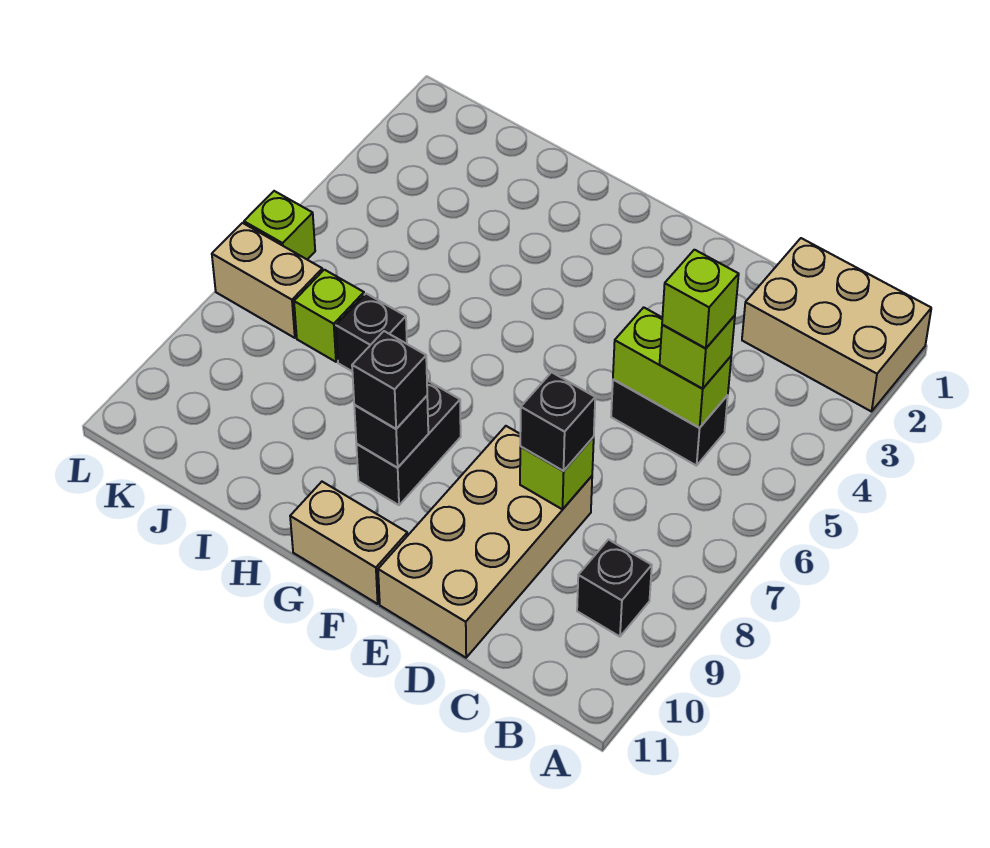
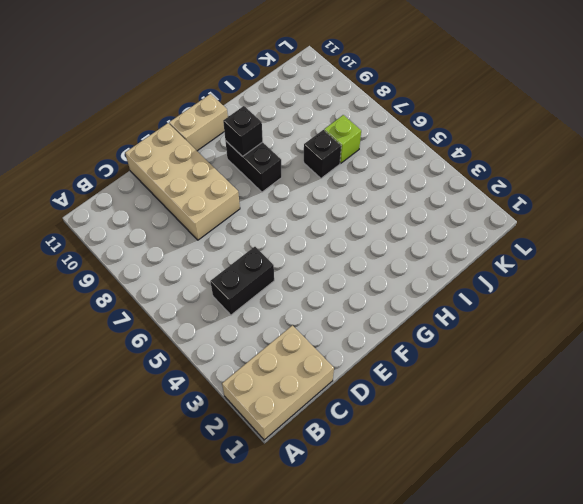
none -> black brick B9 level 1
none -> tan brick K7:L7 level 1
none -> lime brick L6 level 1

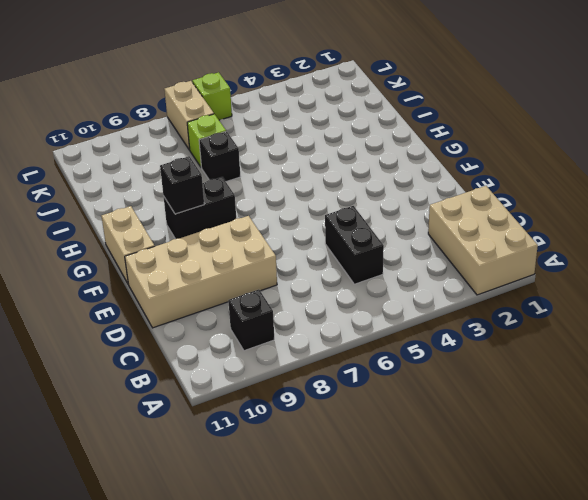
none -> lime brick C5:D5 level 2
none -> lime brick D8 level 2
none -> lime brick C5 level 3

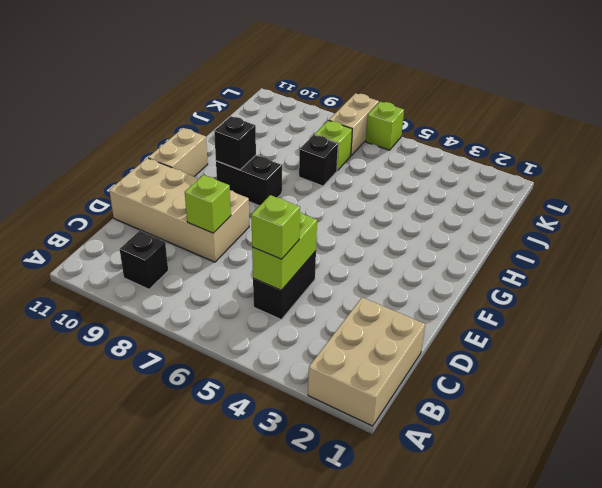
none -> black brick D8 level 3
none -> black brick G9 level 3
none -> lime brick C5 level 4

